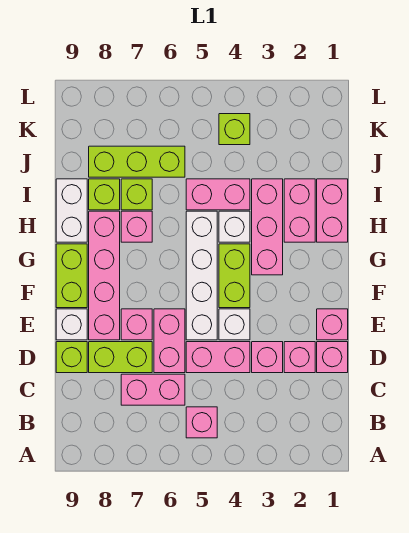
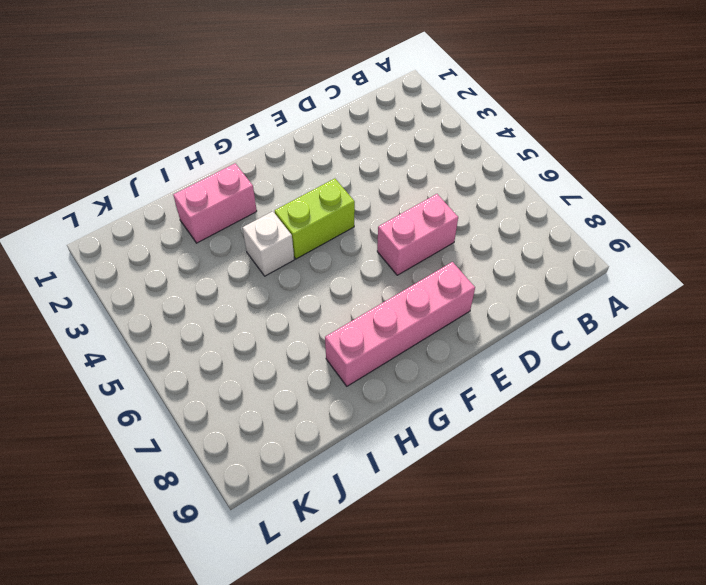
none -> pink brick B5 level 1
none -> pink brick C6:C7 level 1
none -> pink brick D1 level 1

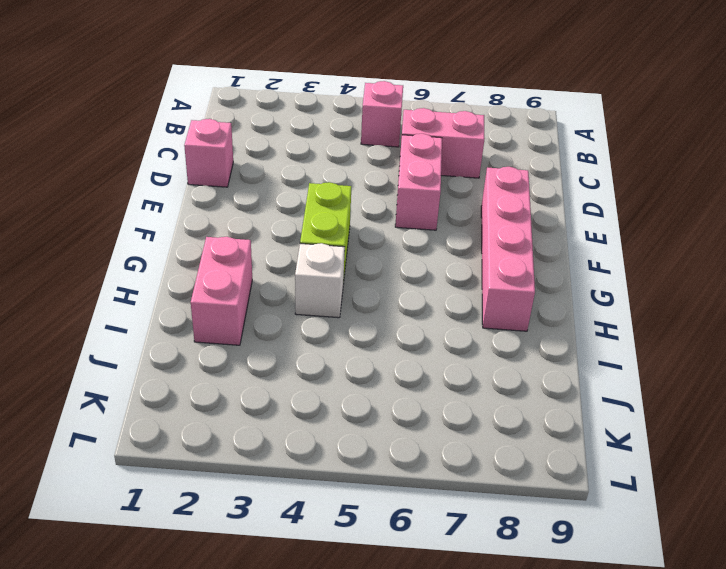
none -> pink brick D2 level 1
none -> pink brick D3 level 1
none -> pink brick D4:D5 level 1

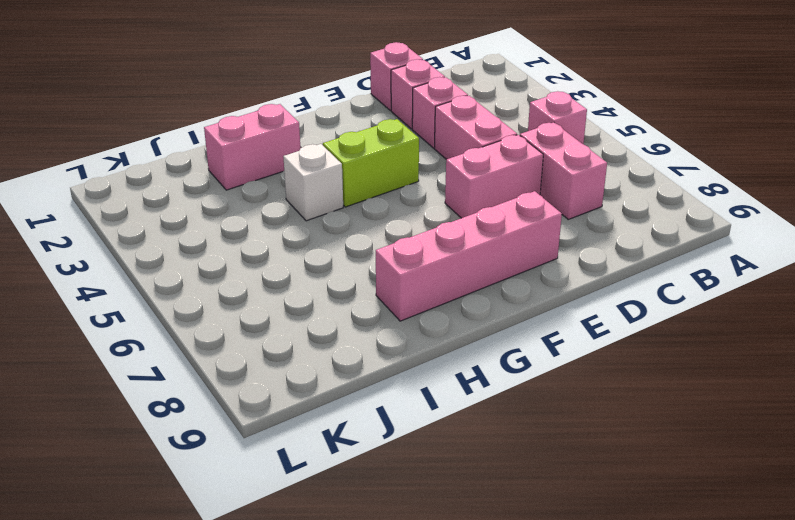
none -> lime brick D7:D8 level 1
none -> lime brick D9 level 1
none -> pink brick E1 level 1

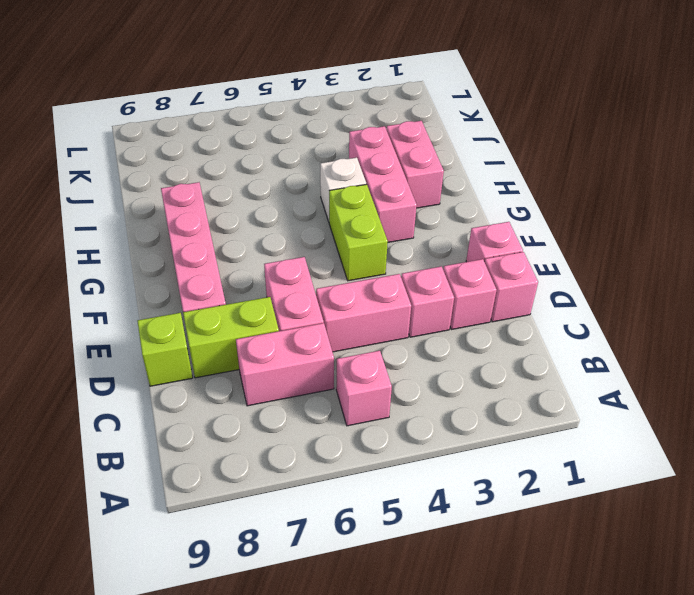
none -> white brick E4 level 1
none -> white brick E5:H5 level 1
none -> pink brick E7 level 1

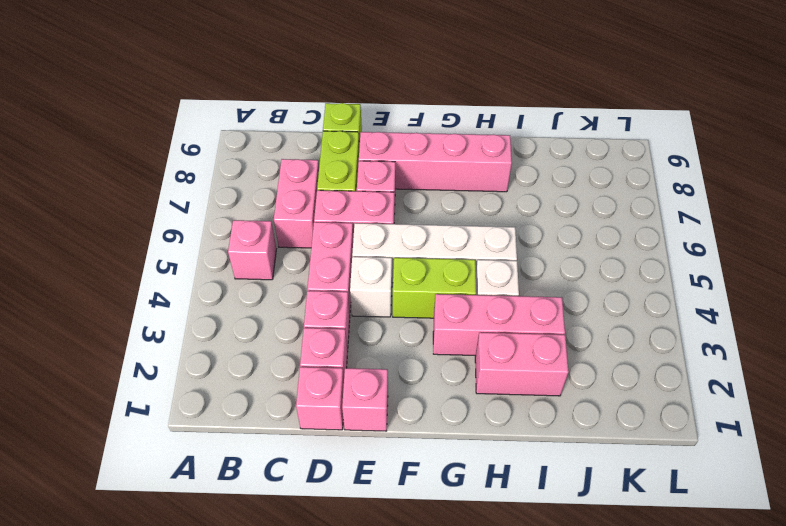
none -> white brick E9 level 1
none -> lime brick F9:G9 level 1
none -> pink brick H1:I1 level 1

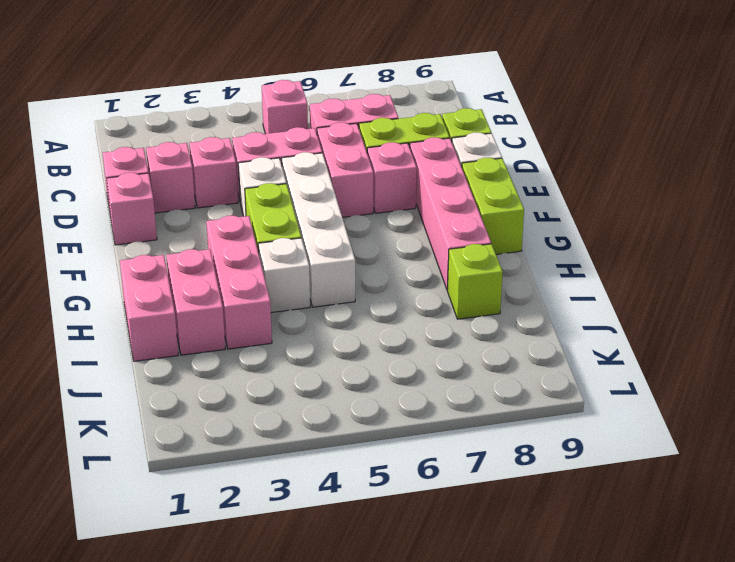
none -> pink brick H7 level 1
none -> white brick H9:I9 level 1
none -> pink brick I4:I5 level 1

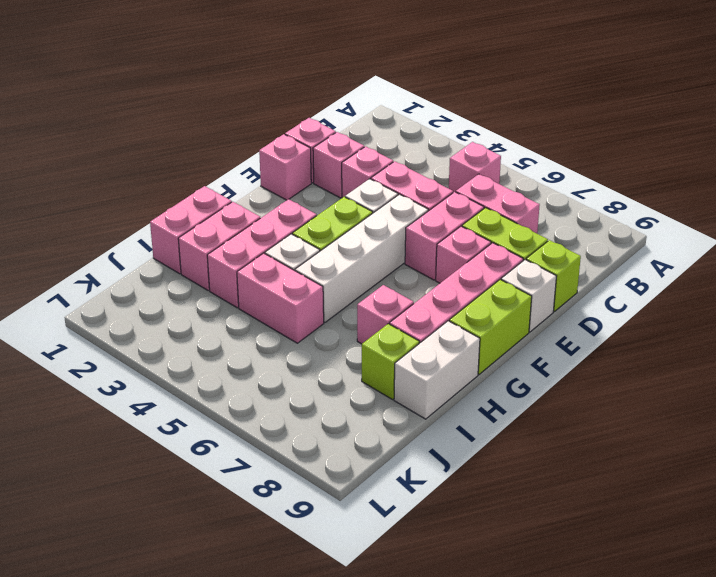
none -> lime brick I7 level 1
none -> lime brick J6:J8 level 1
none -> lime brick K4 level 1

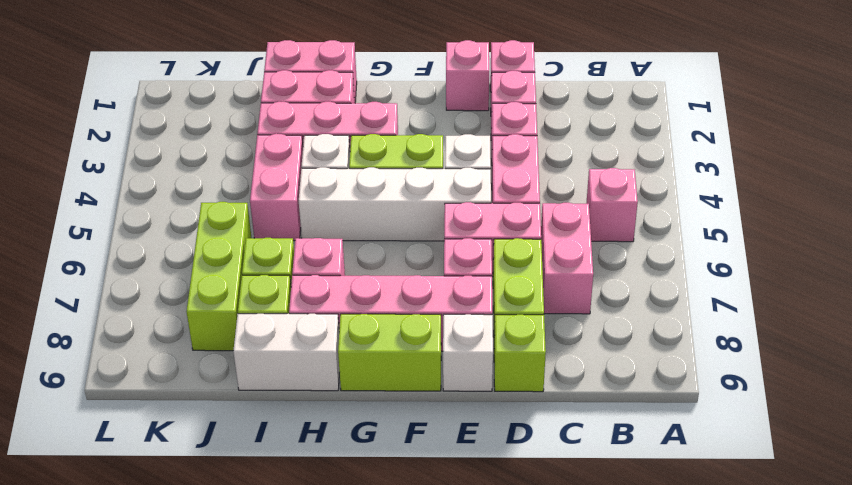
none -> lime brick K4 level 1

